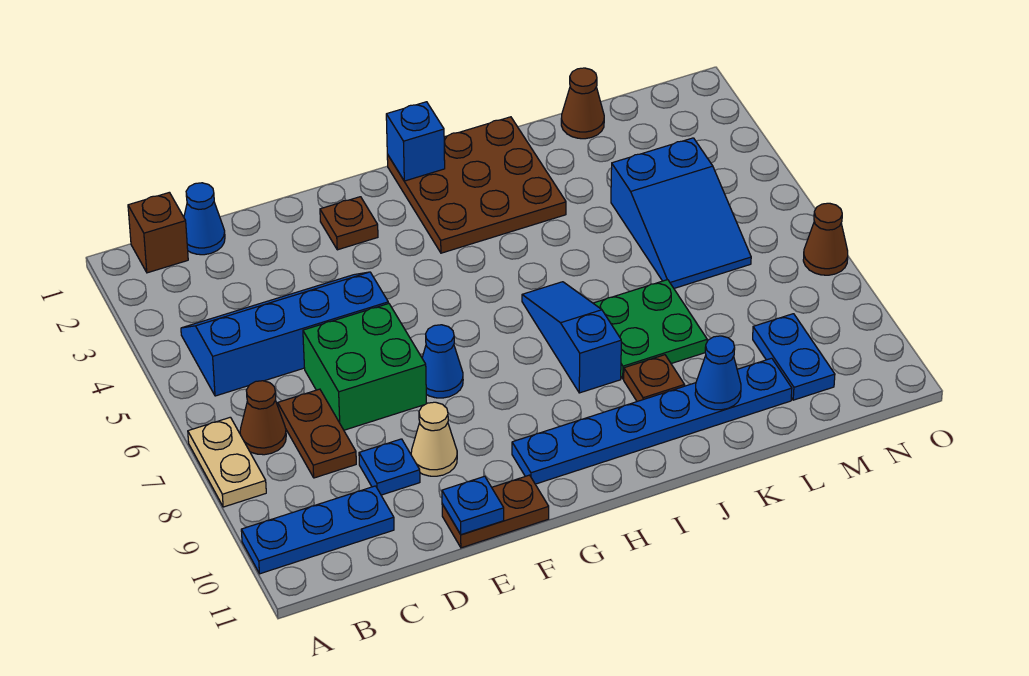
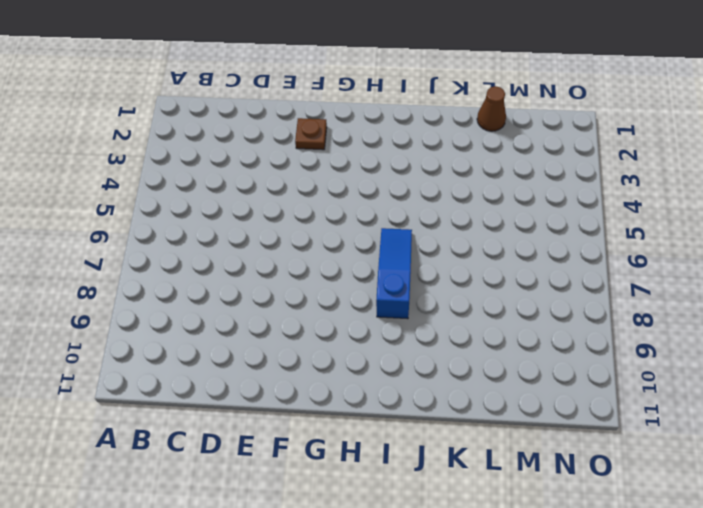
none -> tan plate A7:A8 level 1
none -> blue plate A10:C10 level 1
none -> brown brick B1 level 1

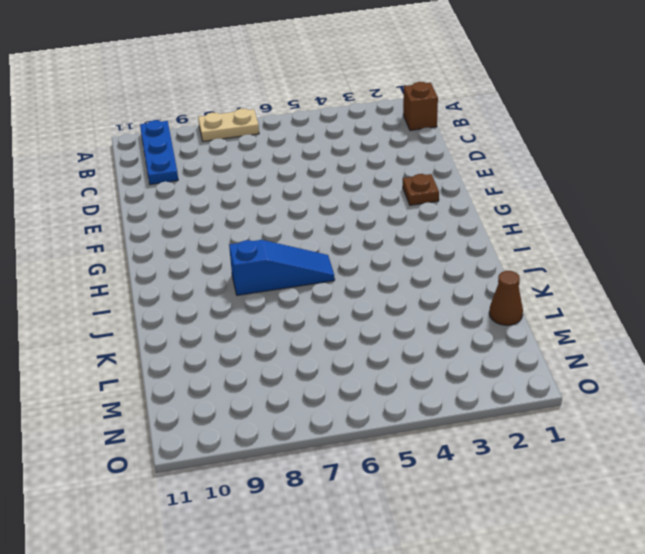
none -> blue slope B4:E5 level 1 top 5
none -> brown cone B7 level 1
none -> blue cone C1 level 1

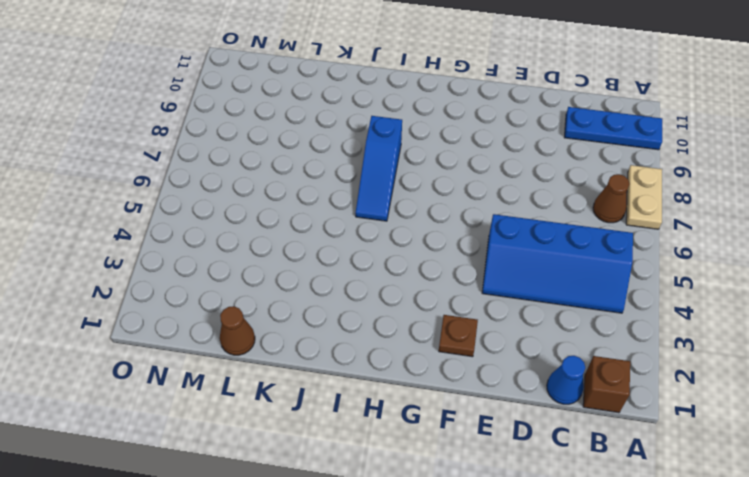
none -> brown plate C7:C8 level 1
none -> green brick D6:E7 level 1
none -> blue plate D9 level 1

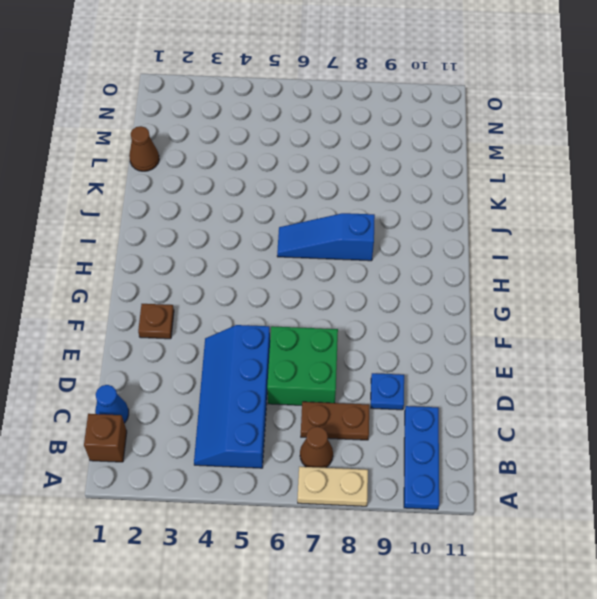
none -> tan cone E9 level 1
none -> brown plate E11:F11 level 1
none -> blue cone F7 level 1

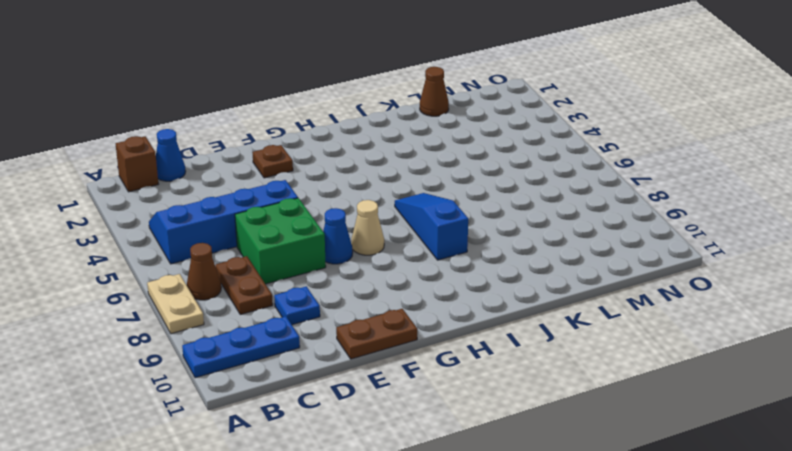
tan cone G7 level 1 -> tan cone E9 level 1
none -> blue plate G10:L10 level 1
none -> brown plate H1:J3 level 1
none -> green plate J7:K8 level 1

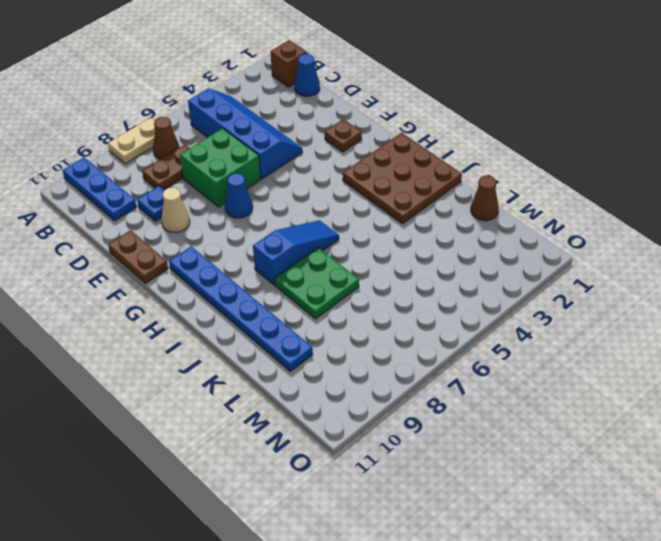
none -> brown plate J9 level 1
none -> blue slope L4:M6 level 1 top 4
none -> blue plate M9:M10 level 1

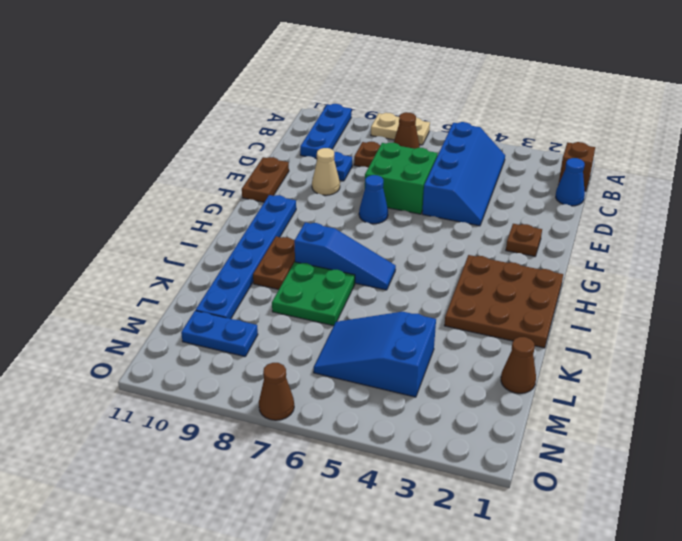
brown plate I9:J9 level 1 -> brown plate J9 level 1
none -> blue plate E11 level 2
none -> blue brick H1 level 2
none -> blue cone K10 level 2

